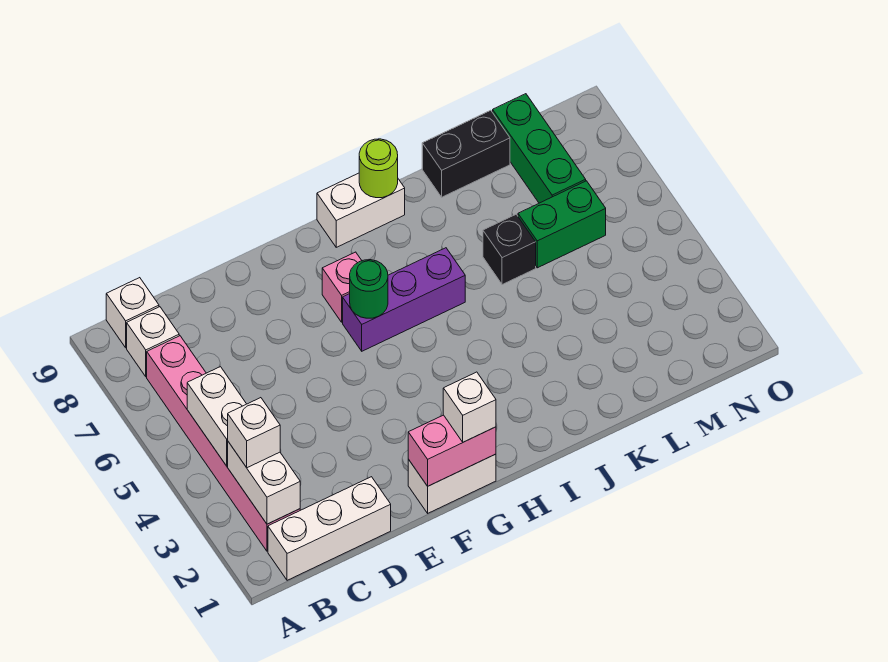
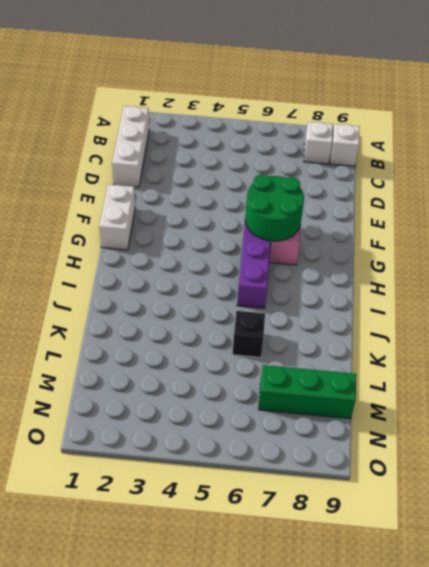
green round brick F6:G7 level 2 -> green round brick G6 level 2
none -> pink brick B2:B7 level 1
none -> white brick H9:I9 level 1
none -> black brick K9:L9 level 1

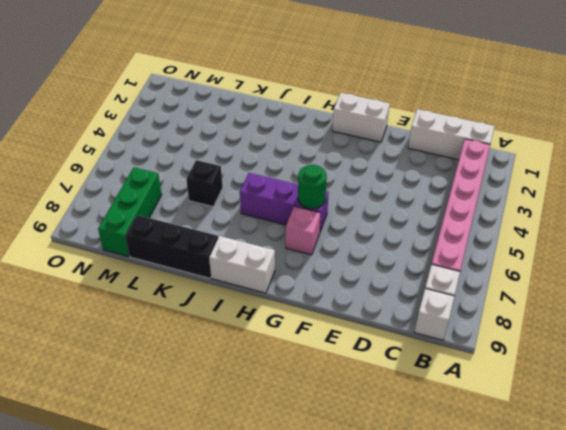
black brick J9:L9 level 1 -> black brick K9:L9 level 1
none -> green brick L6:M6 level 1
none -> white brick B2:B3 level 2
none -> white brick B4:B5 level 2

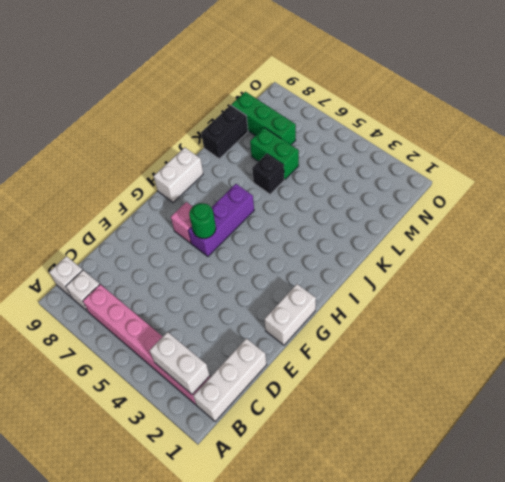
green brick L6:L7 level 1 -> green brick L6:M6 level 1
none -> white brick B4:B5 level 2
none -> pink brick F1:G1 level 2
none -> lime round brick I9 level 2

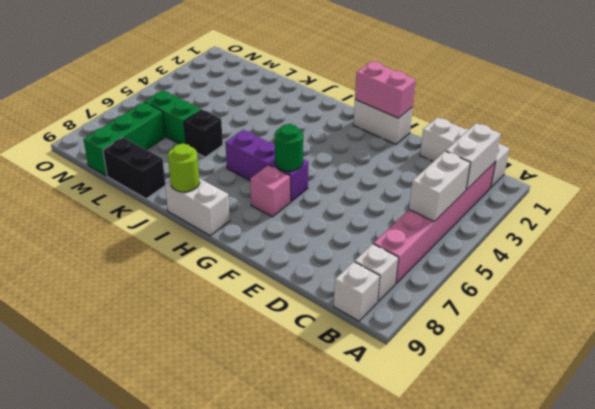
none -> white brick B3 level 3
none -> white brick G1 level 3

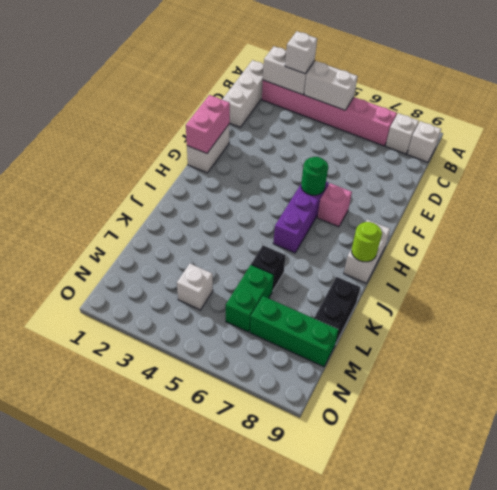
white brick M4 level 1 -> white brick G1 level 3

